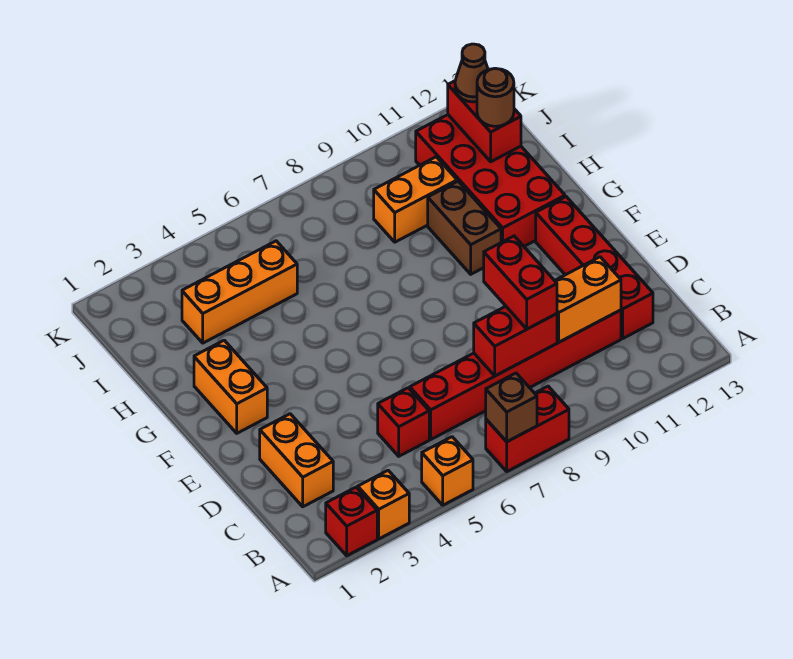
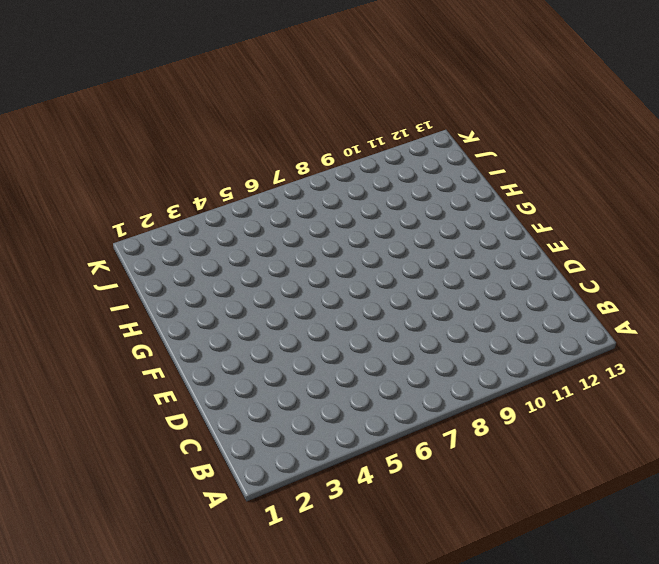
none -> red brick A2 level 1
none -> orange brick A3 level 1
none -> orange brick A5 level 1

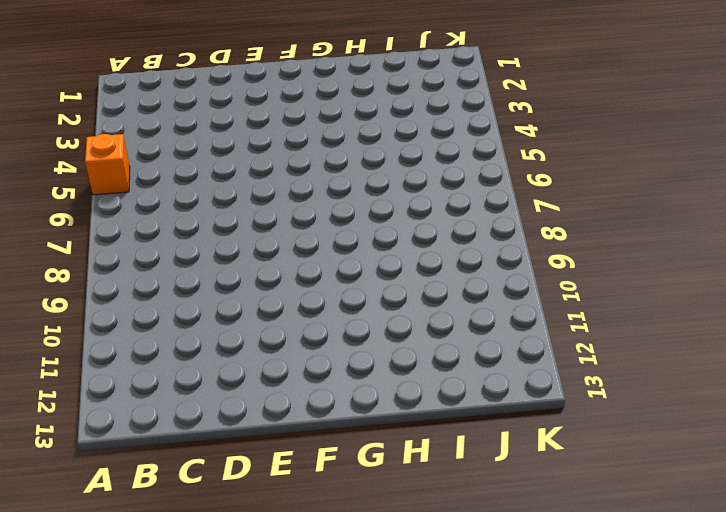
none -> red brick A2 level 1
none -> orange brick A3 level 1
none -> red brick A7:A8 level 1

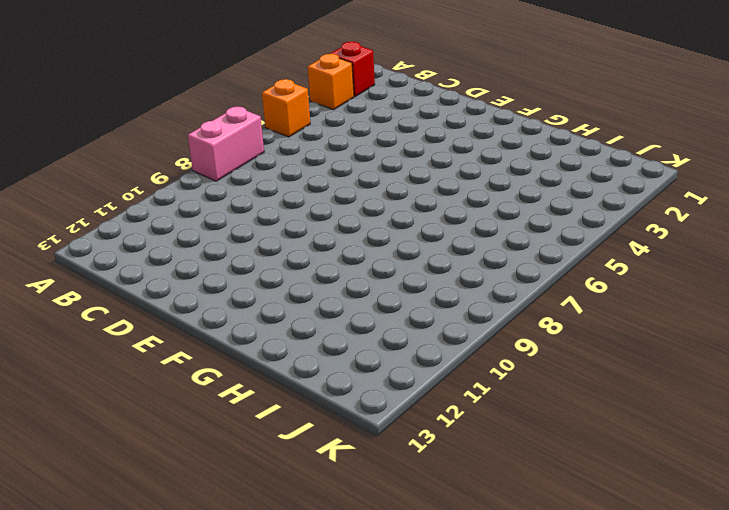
pink brick A7:A8 level 1 -> red brick A7:A8 level 1
none -> orange brick C2:D2 level 1
none -> red brick C5 level 1
none -> red brick C6:C11 level 1

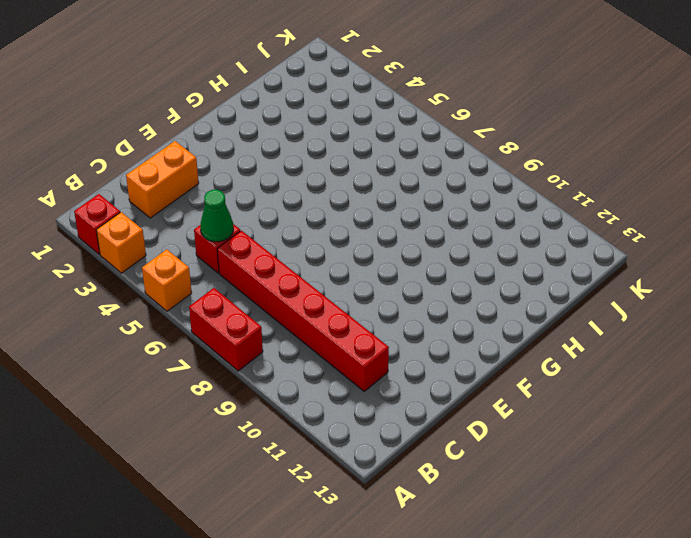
green cone C5 level 2 -> none
none -> red brick C12:F12 level 1
none -> orange brick F2:G2 level 1
none -> brown brick G10:H10 level 1

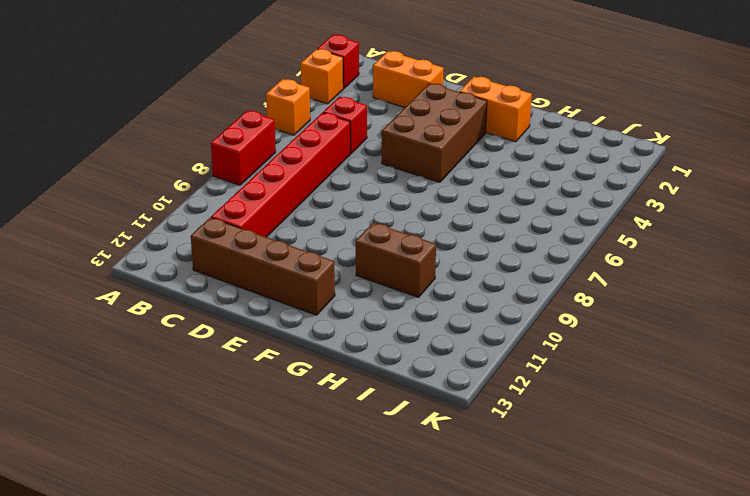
brown brick C12:F12 level 1 -> red brick C12:F12 level 1
brown brick E3:F5 level 1 -> none
none -> red brick G11:J12 level 1
none -> orange brick I3:I5 level 1
none -> orange brick I9:I10 level 1

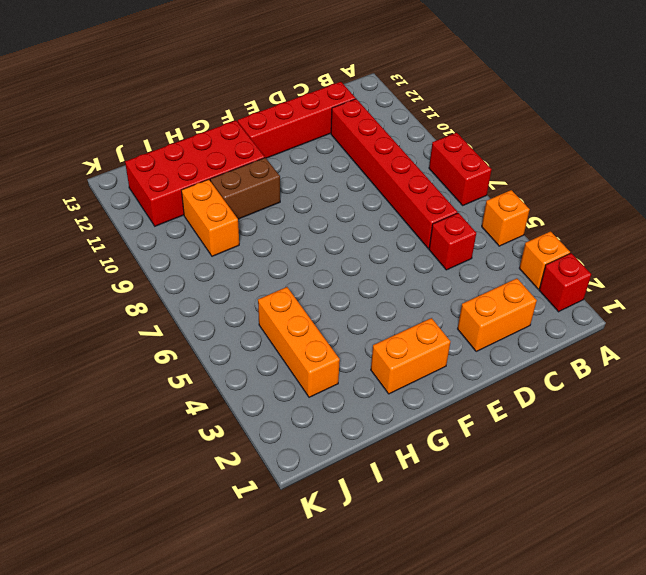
none -> brown brick A7 level 2
none -> red brick C8:C9 level 2
none -> orange brick C10:C11 level 2

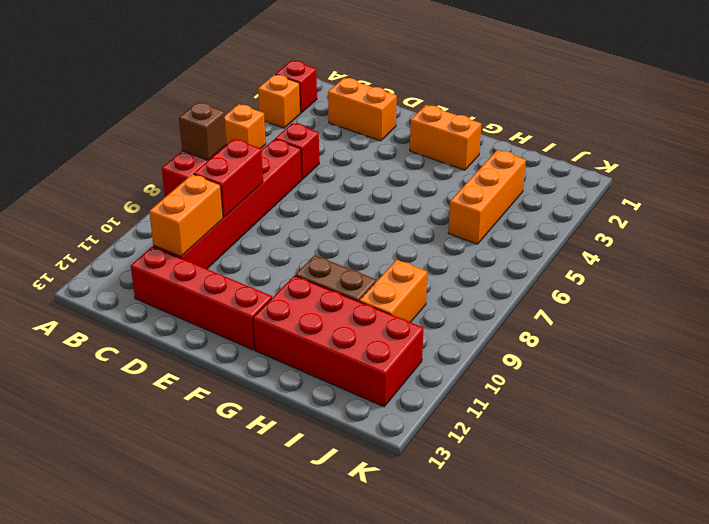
none -> red brick I12:J12 level 2
none -> red brick C9:D9 level 3
none -> brown round brick I12 level 3

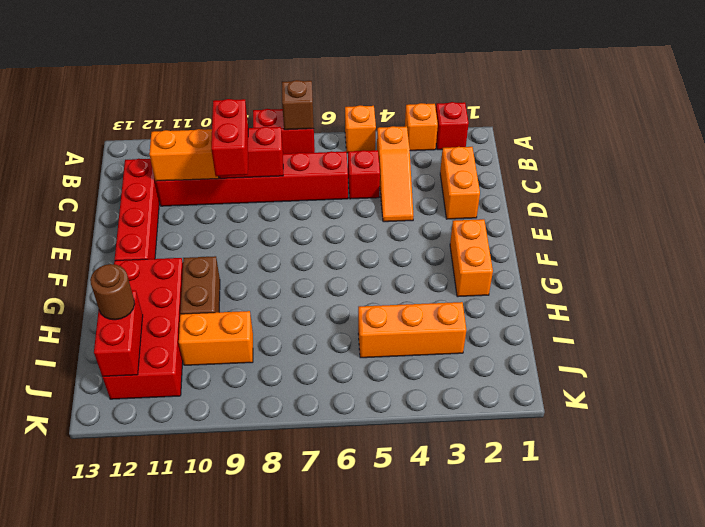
orange slope B4:D4 level 1 top B -> none
none -> brown cone J12 level 3

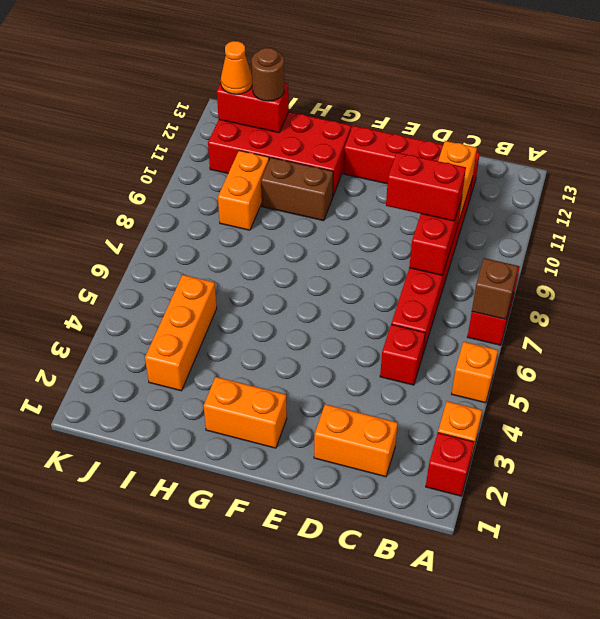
orange cone J12 level 3 -> brown cone J12 level 3

